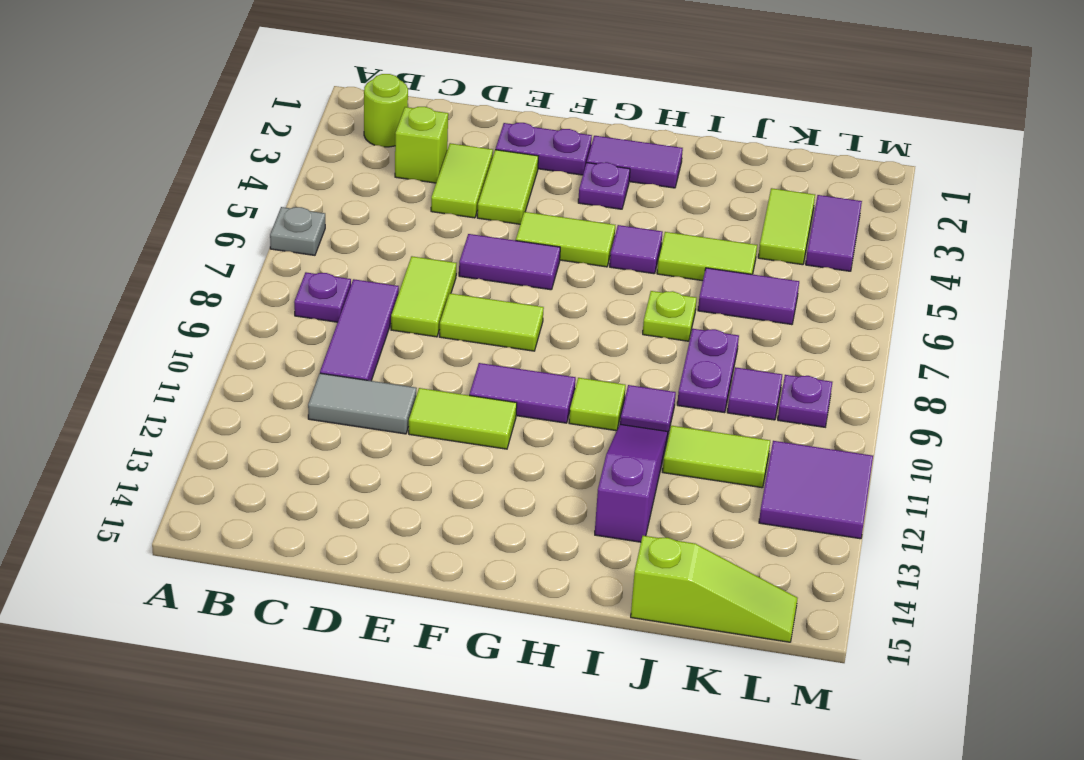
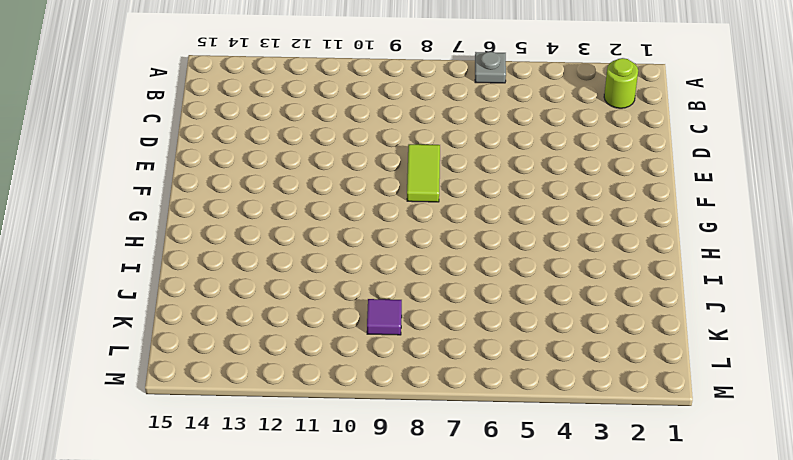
none -> purple plate B8 level 1
none -> lime brick C3 level 1
none -> purple tile C8:C10 level 1
none -> grey tile C11:D11 level 1

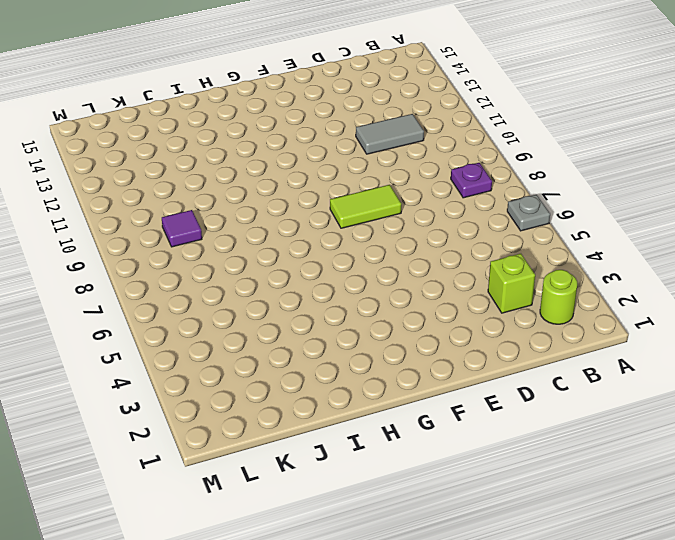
none -> purple tile C8:C10 level 1
none -> lime tile D3:D4 level 1
none -> lime tile D7:D8 level 1
none -> purple plate E2:F2 level 1

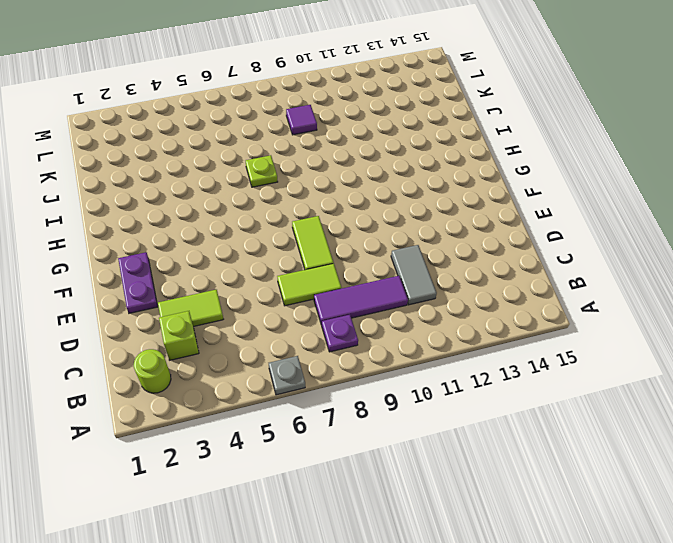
none -> lime tile E3:E4 level 1
none -> purple tile E6:F6 level 1
none -> lime tile E11:F11 level 1
none -> lime tile F5:G5 level 1

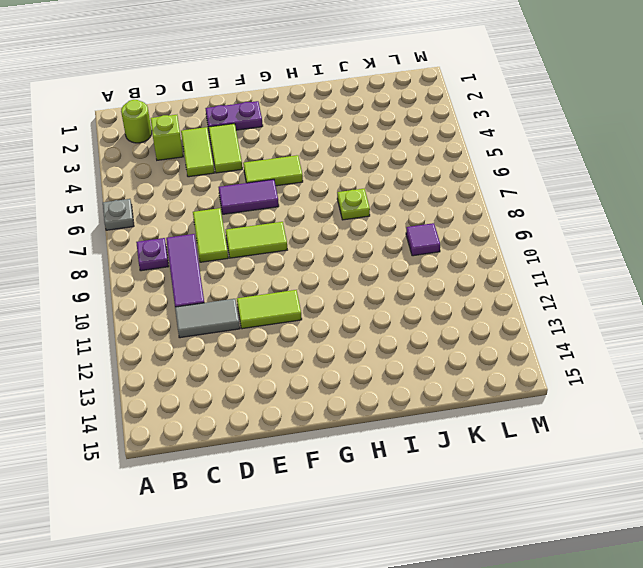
none -> purple tile F10:G10 level 1
none -> purple tile G2:H2 level 1
none -> purple plate G3 level 1
none -> purple tile H5 level 1

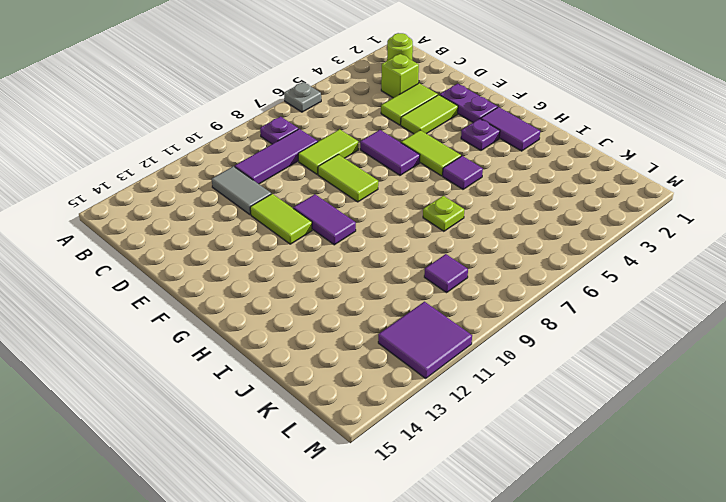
none -> lime tile H10 level 1
none -> lime tile I5:J5 level 1
none -> purple tile I10 level 1
none -> purple slope I11:I13 level 1 top 13

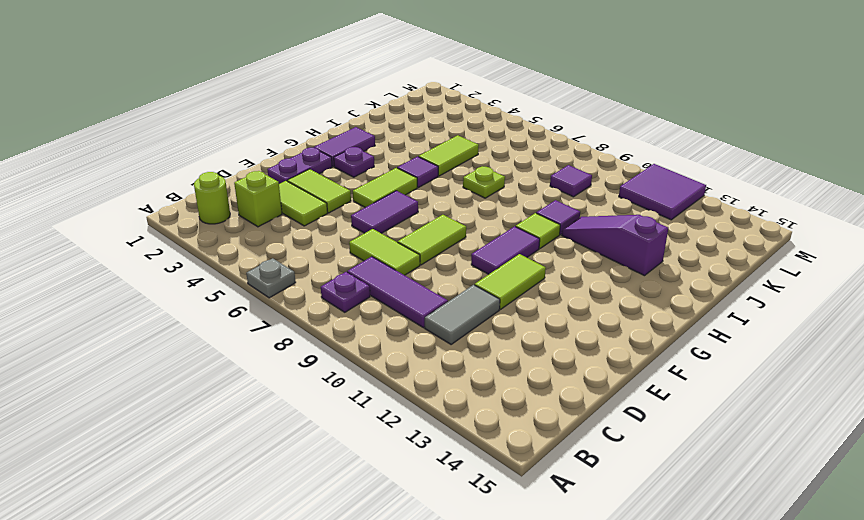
none -> purple tile J6:K6 level 1
none -> purple plate J8:J9 level 1
none -> lime tile J11:K11 level 1
none -> lime slope J15:L15 level 1 top J

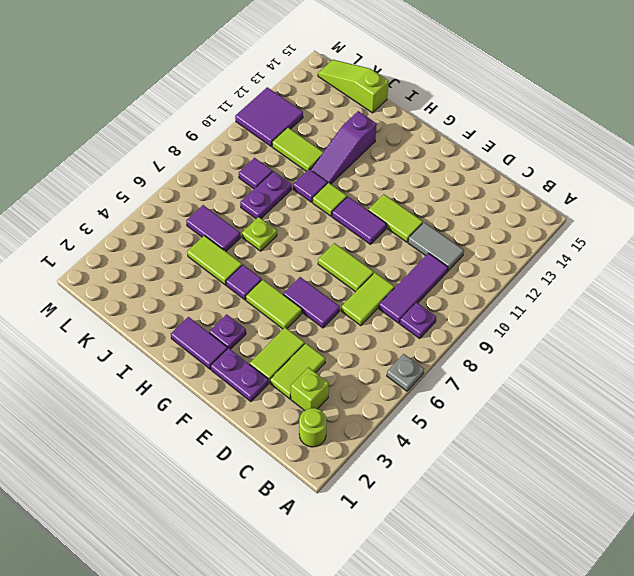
none -> lime tile K3:K4 level 1
none -> purple tile L3:L4 level 1
none -> purple plate L9 level 1

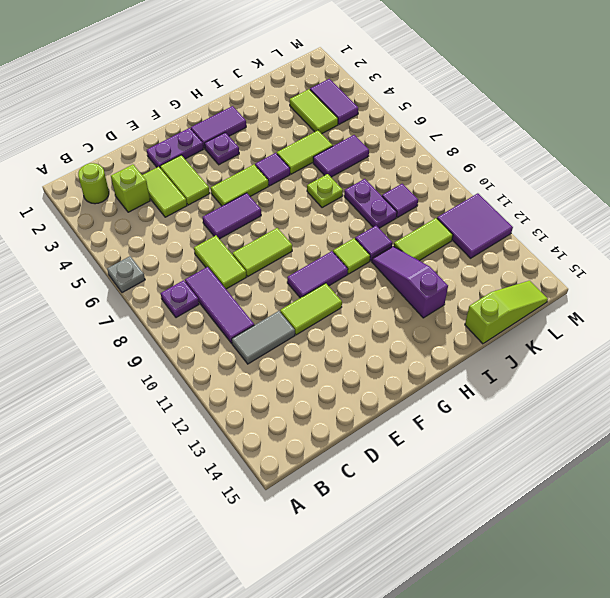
none -> purple plate L9 level 1

